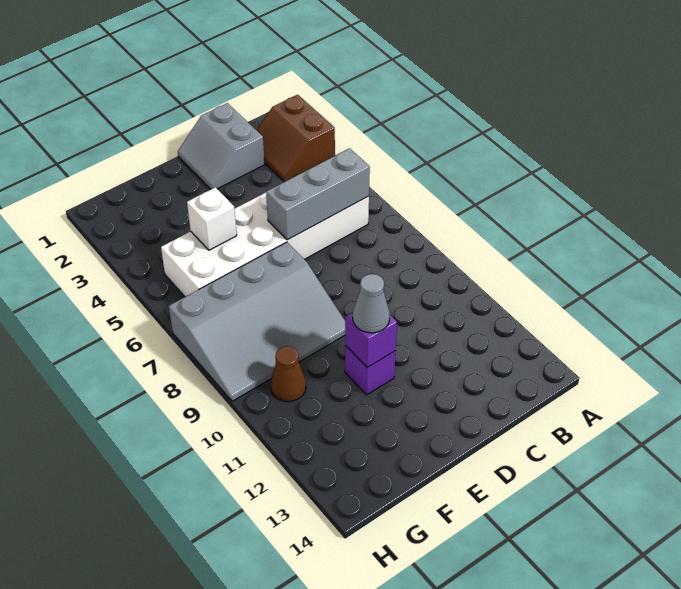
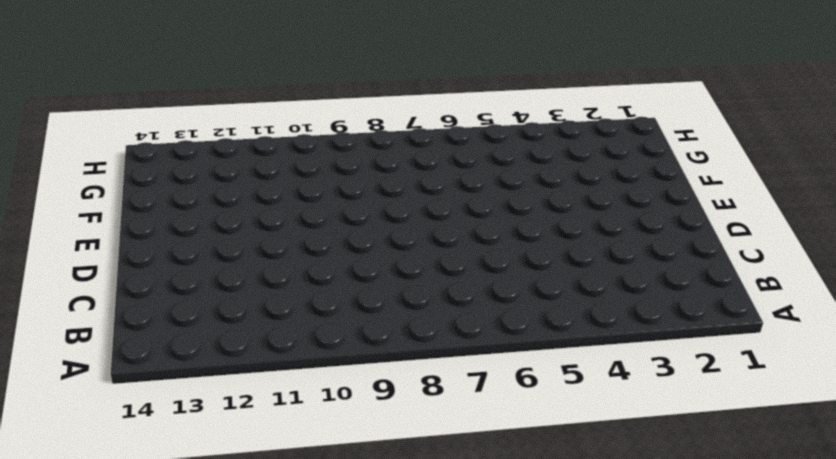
none -> brown slope A2:B3 level 1 top A
none -> white brick B5:G6 level 1

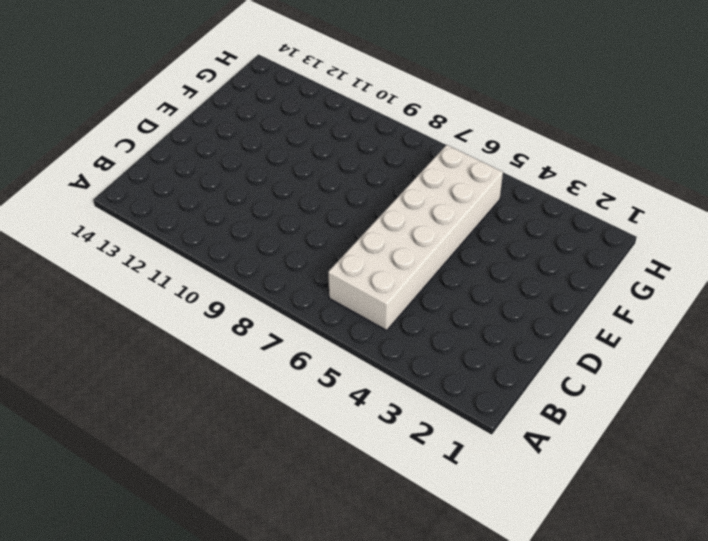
none -> brown slope A2:B3 level 1 top A
none -> grey slope C1:D2 level 1 top C

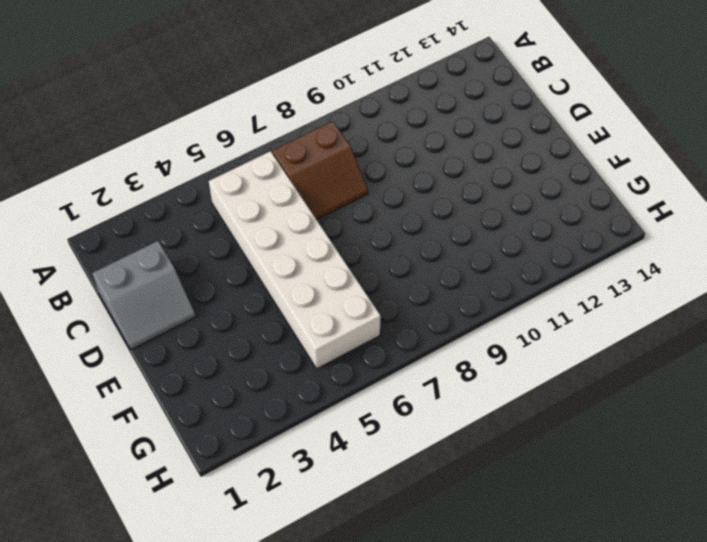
brown slope B7:C8 level 1 top B -> brown slope A2:B3 level 1 top A
none -> grey slope E7:H9 level 1 top 7
none -> purple brick E11 level 1

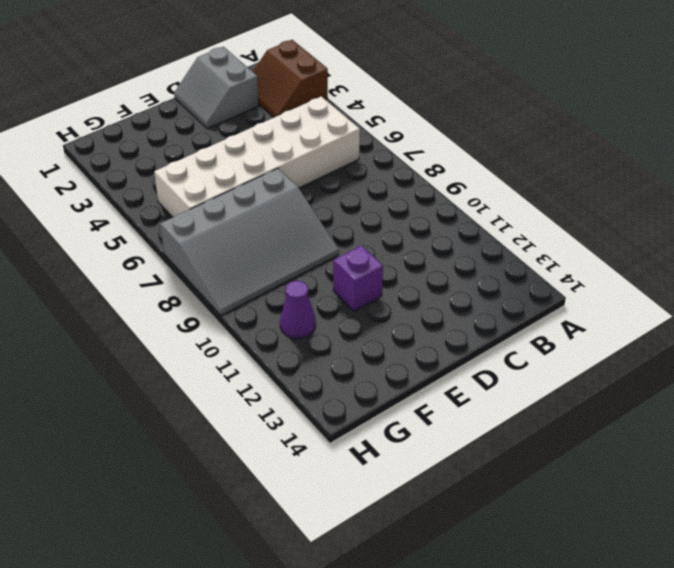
purple cone G11 level 1 -> none
none -> brown cone G10 level 1
none -> grey brick B6:D6 level 2

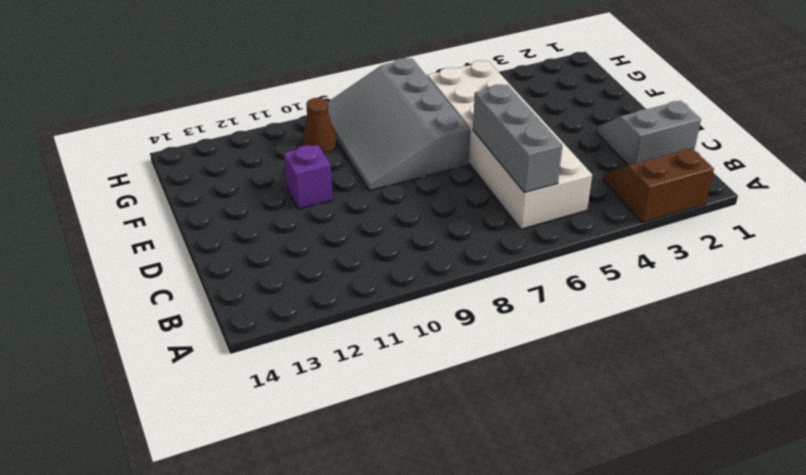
none -> purple brick E11 level 2
none -> white brick F5 level 2

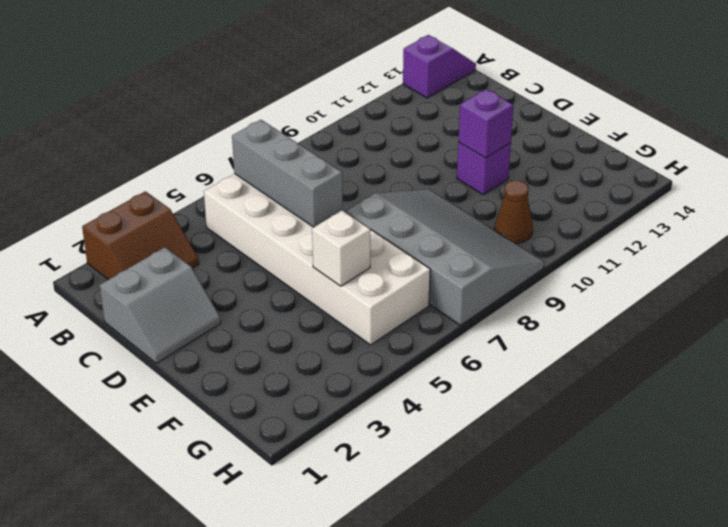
purple slope A13:A14 level 1 top 13 -> none
none -> grey cone E11 level 3

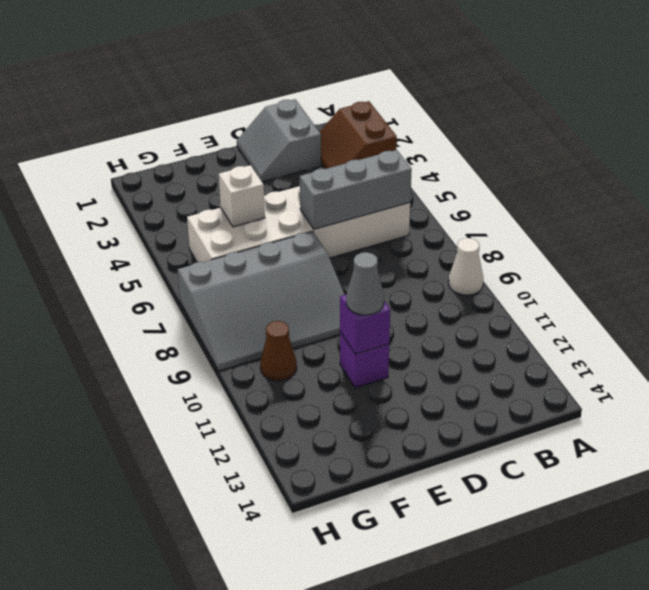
white cone A9 level 1 -> none

